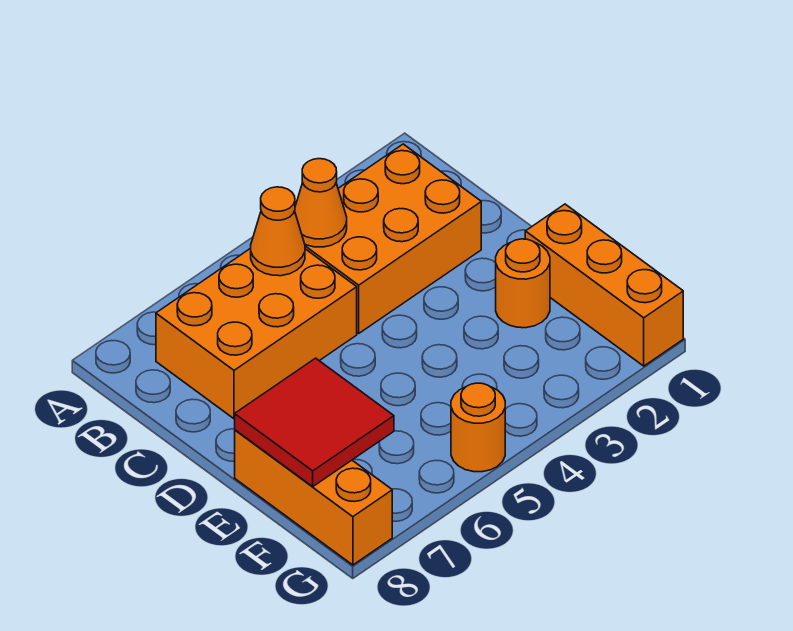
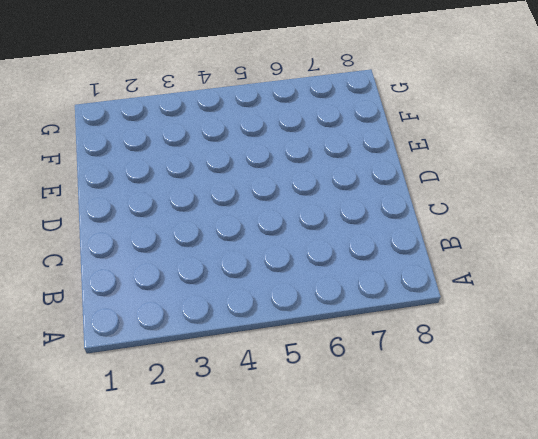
none -> orange brick B2:C4 level 1
none -> orange brick B5:C7 level 1

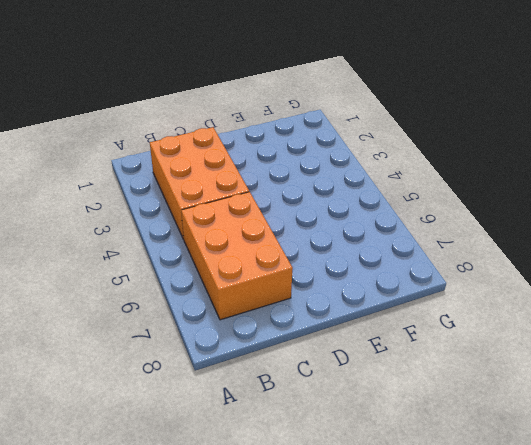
none -> orange brick E1:G1 level 1
none -> orange round brick E2 level 1

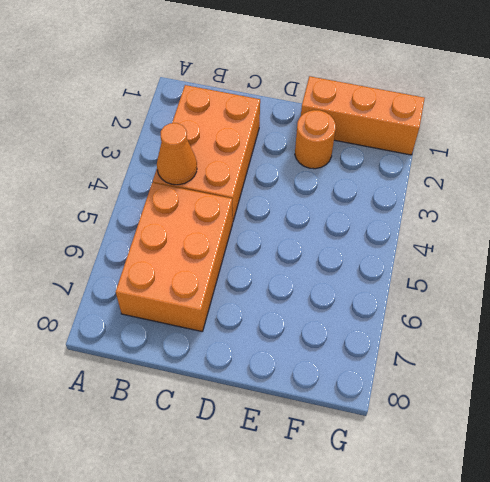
none -> orange brick E8:G8 level 1
none -> orange round brick G5 level 1

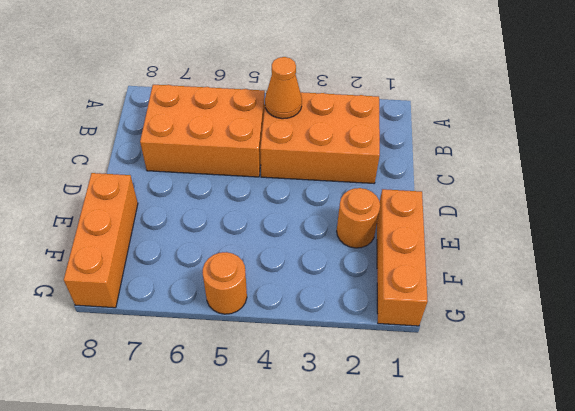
none -> orange cone B5 level 2
none -> red tile E7:F8 level 2

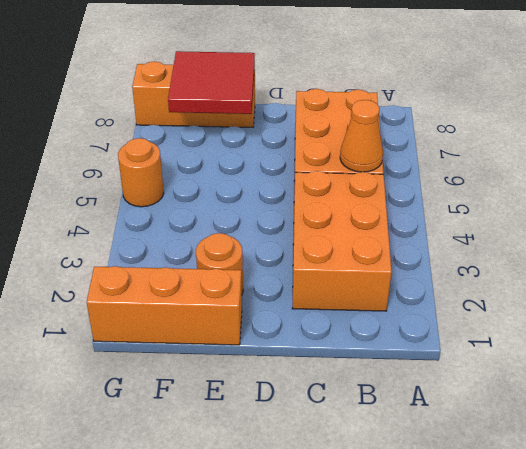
none -> orange cone B4 level 2

